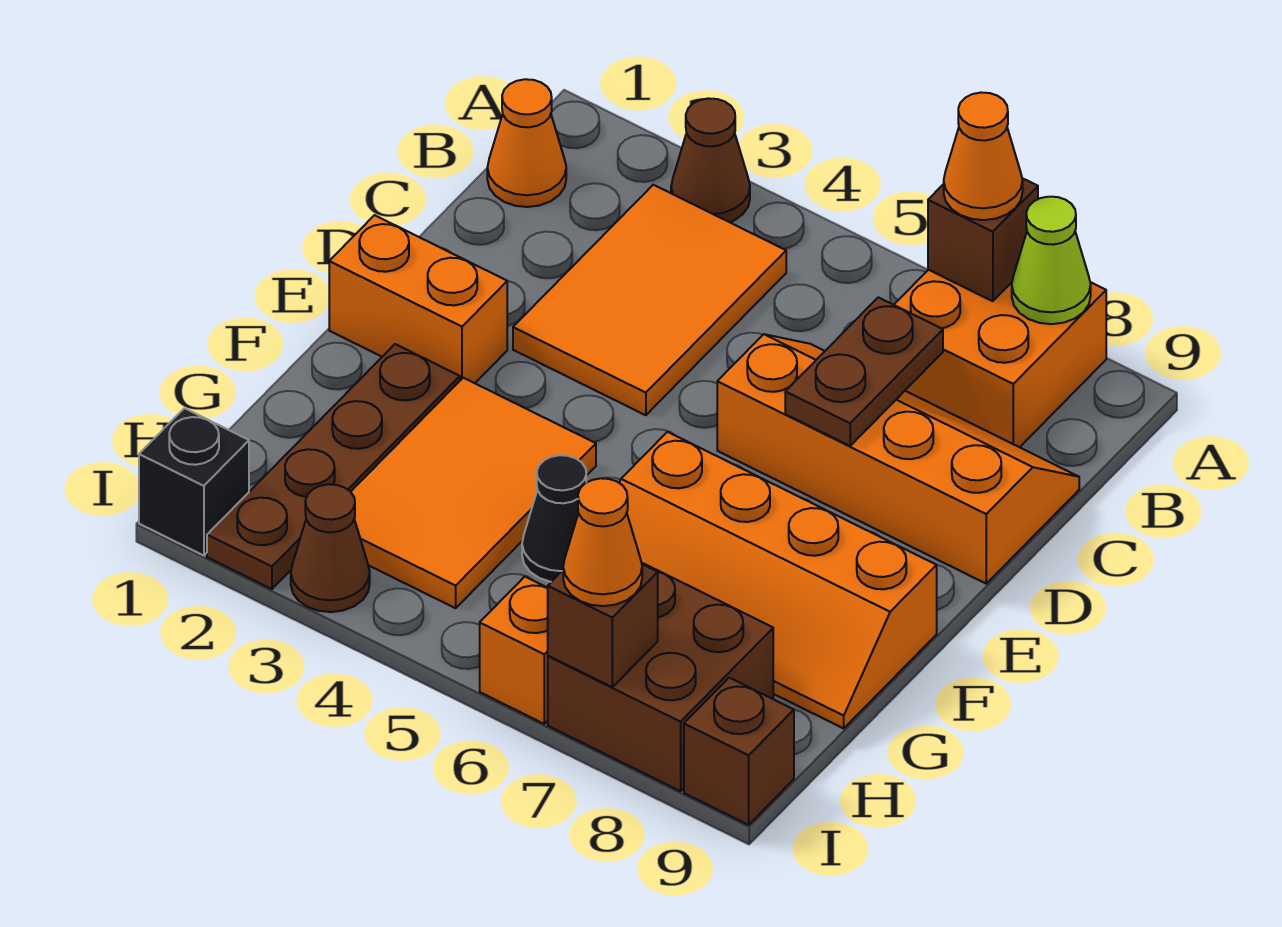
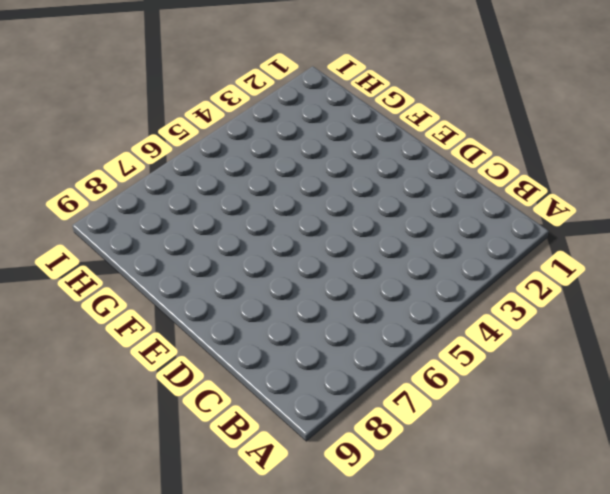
none -> brown cone A3 level 1
none -> orange brick A7:B8 level 1
none -> orange cone B1 level 1

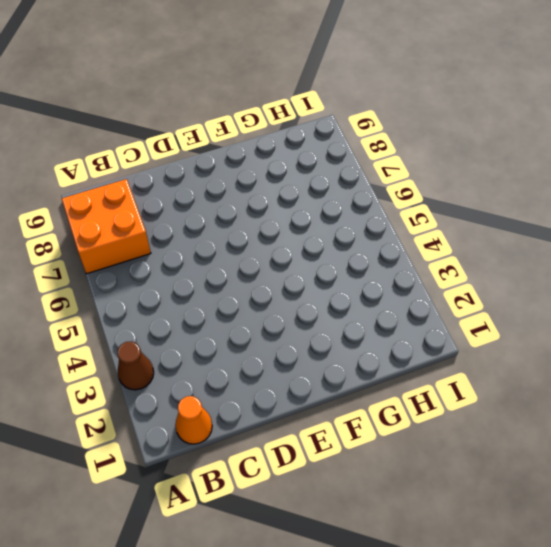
none -> orange tile B3:D4 level 1
none -> orange slope C6:D9 level 1 top D
none -> orange brick E1:E2 level 1

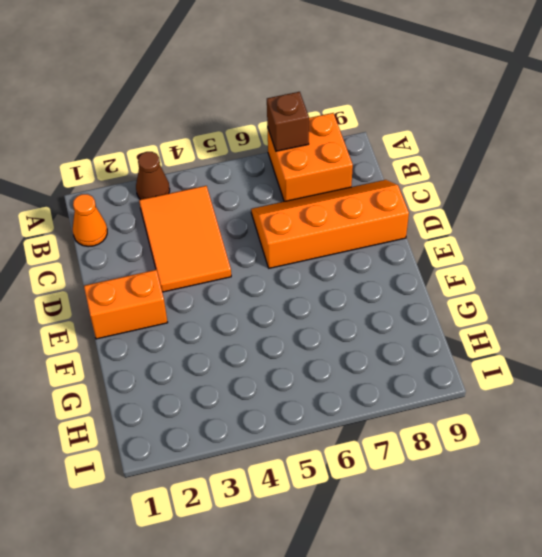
none -> brown plate F2:I2 level 1
none -> orange tile F3:H4 level 1
none -> orange slope F6:G9 level 1 top F

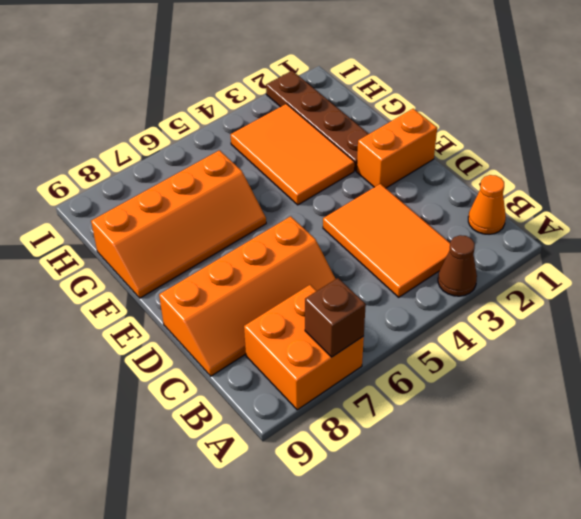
orange slope F6:G9 level 1 top G -> orange slope F6:G9 level 1 top F
none -> black cone G5 level 1
none -> brown brick H7:I8 level 1
none -> black brick I1 level 1

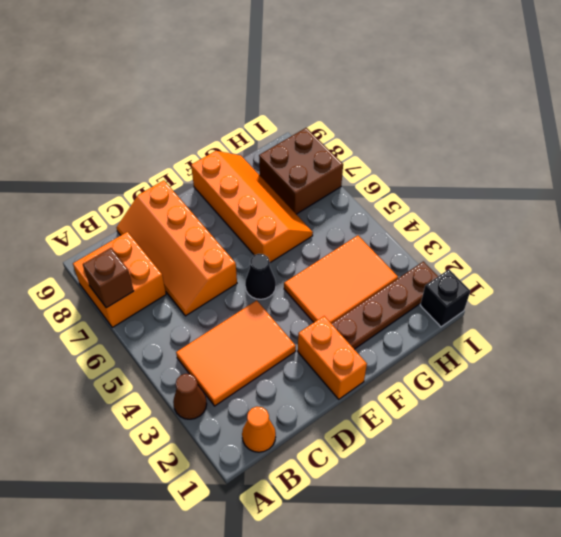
black cone E5 level 1 -> black cone G5 level 1
none -> brown cone I3 level 1
none -> orange brick I6 level 1
none -> brown brick I9 level 1

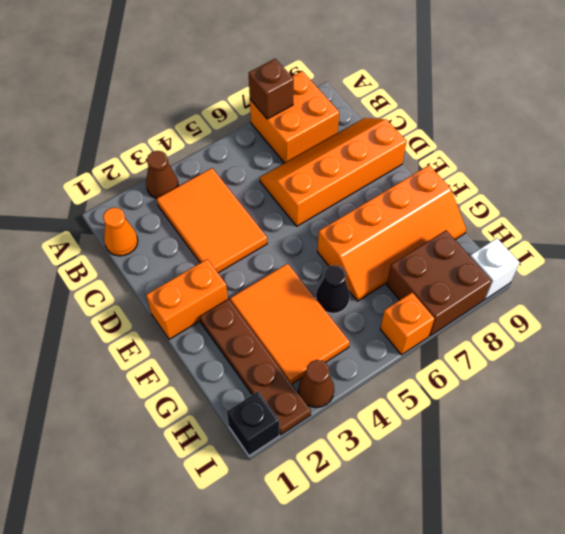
white brick I9 level 1 -> brown brick I9 level 1
none -> lime cone A8 level 2
none -> brown plate C7:D7 level 2
none -> brown brick I7 level 2

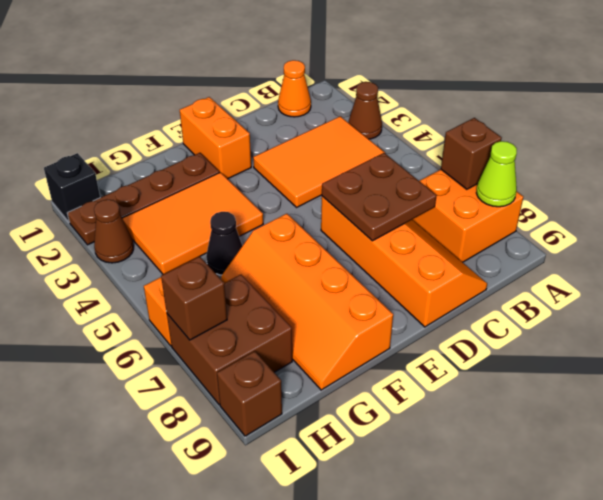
brown plate C6:D7 level 2 -> brown plate C7:D7 level 2
none -> orange cone A7 level 3
none -> orange cone I7 level 3

